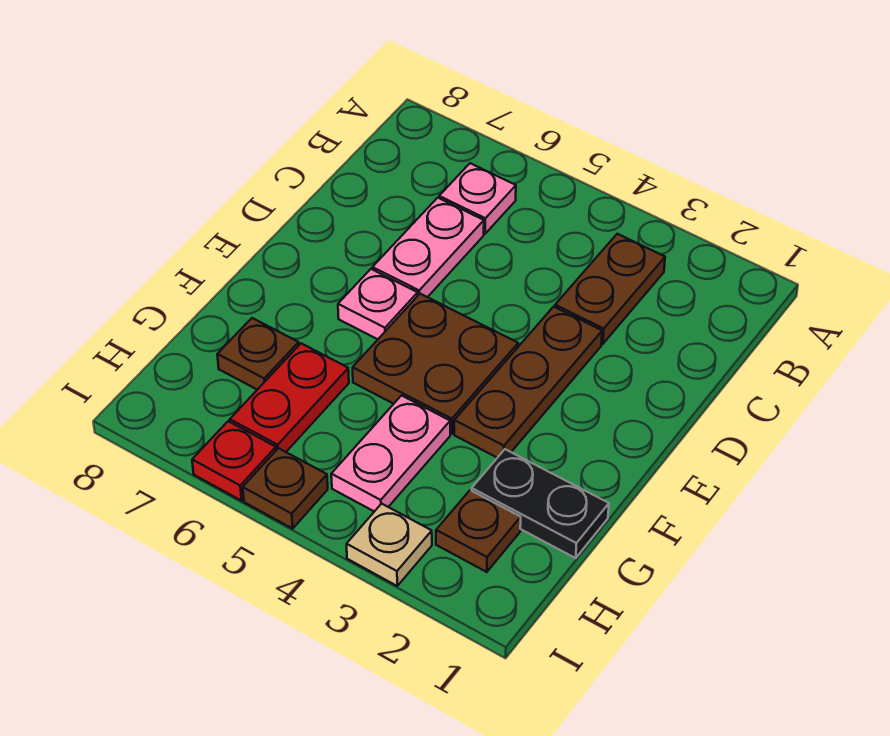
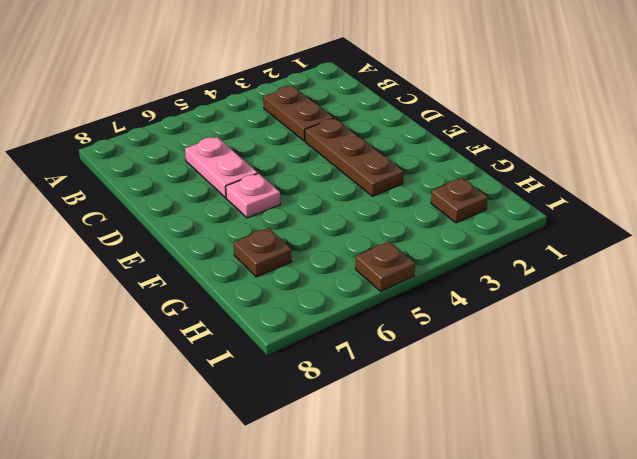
none -> pink plate B6 level 1
none -> brown plate E4:F5 level 1
none -> black plate G1:G2 level 1

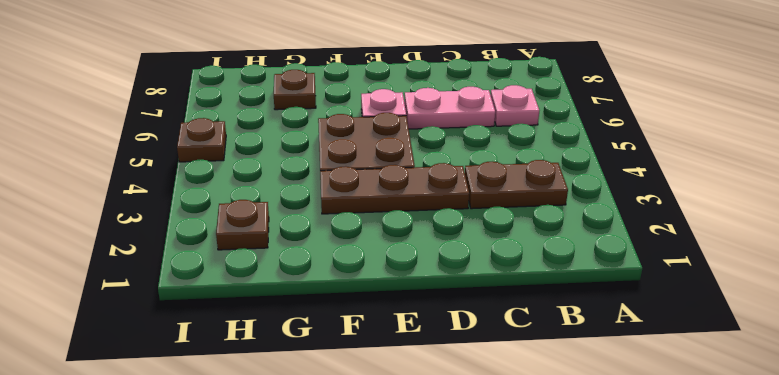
none -> black plate G1:G2 level 1
none -> pink plate G4:H4 level 1
none -> red plate G6:H6 level 1

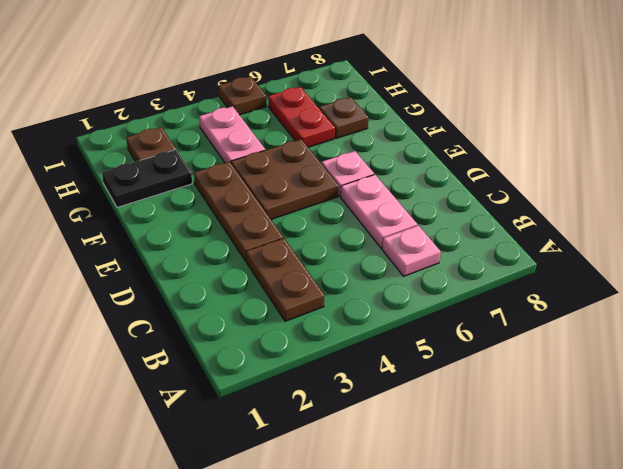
none -> tan plate I3 level 1
none -> red plate I6 level 1

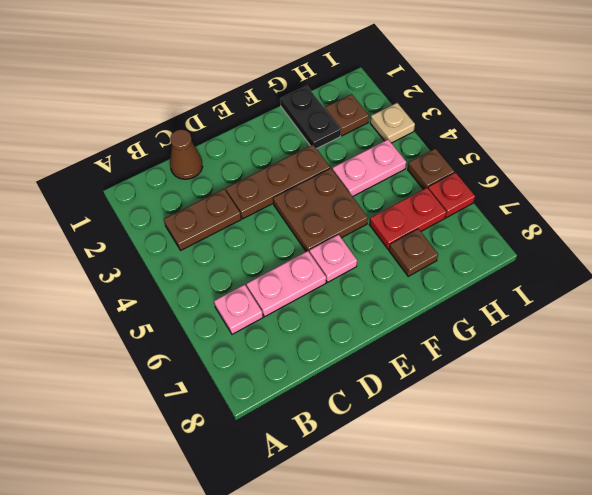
brown cone C1 level 1 -> none

